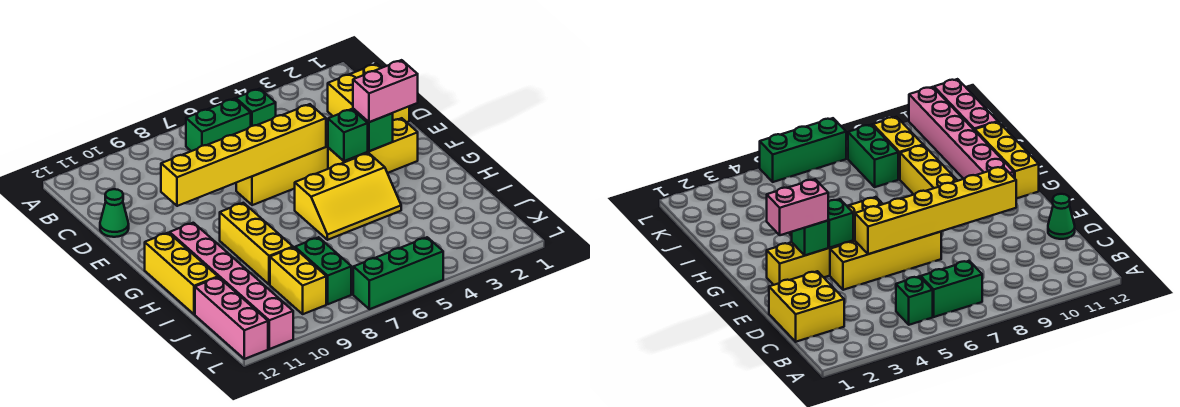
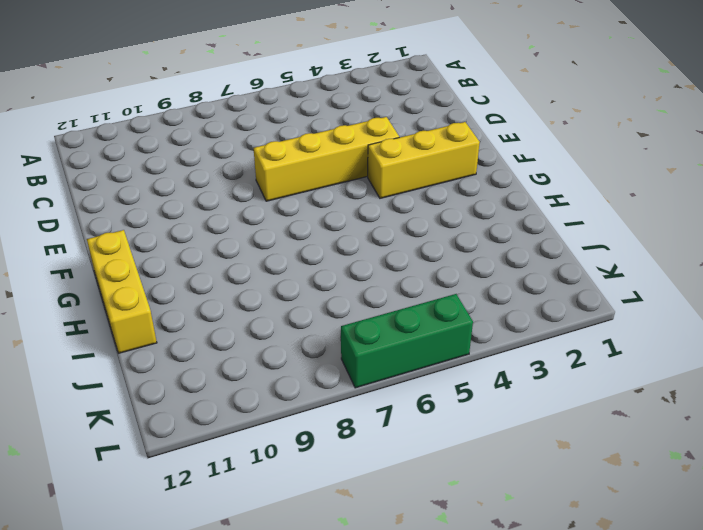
none -> green brick B5 level 1
none -> green brick B6:B7 level 1
none -> yellow brick C1:D2 level 1

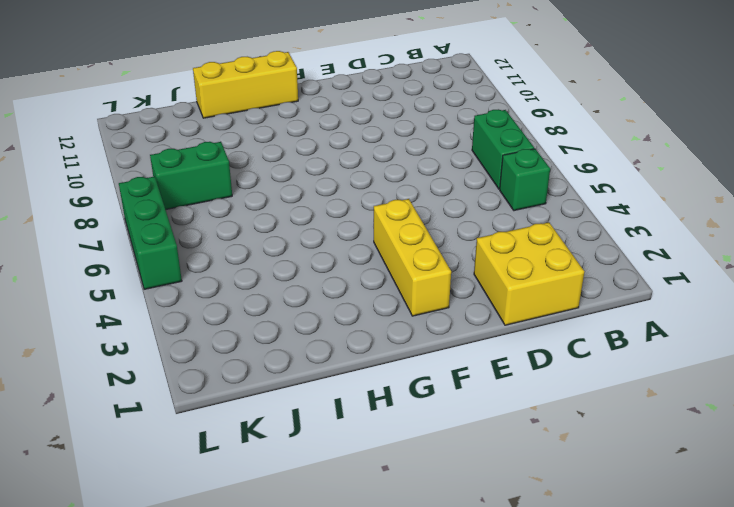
none -> green cone D12 level 1
none -> yellow brick E4:E7 level 1
none -> yellow slope G4:H6 level 1 top G

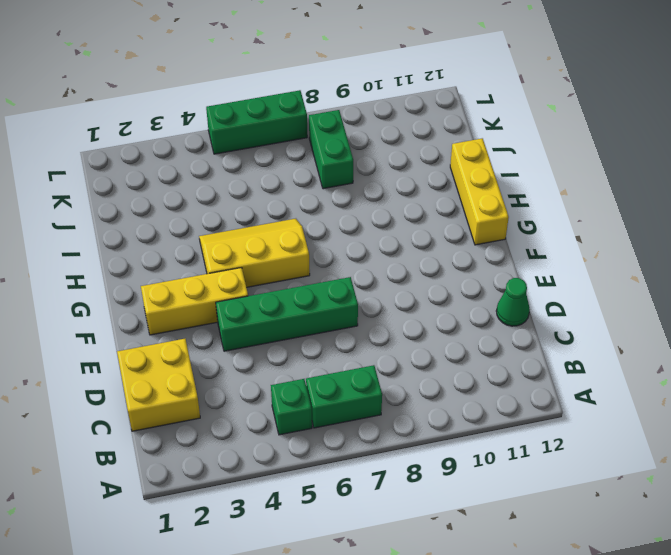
green brick E4:E7 level 1 -> yellow brick E4:E7 level 1
none -> yellow brick G9:I9 level 1
none -> pink brick G11:L11 level 1
none -> yellow brick J9:K9 level 1

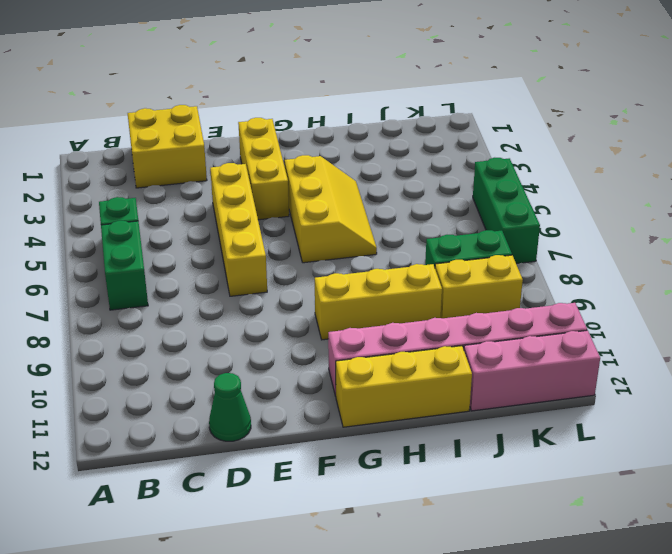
none -> yellow brick E5:E10 level 2
none -> green brick F3 level 2
none -> green brick F4 level 2

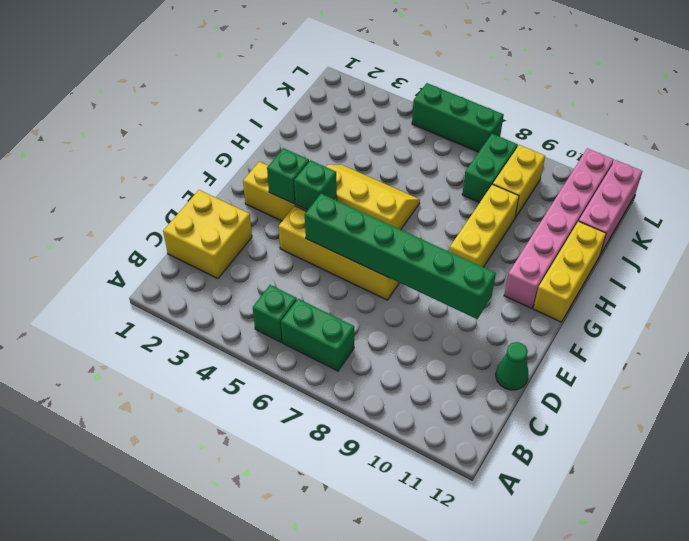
green brick E5:E10 level 2 -> yellow brick E5:E10 level 2
none -> pink brick F2:F3 level 3

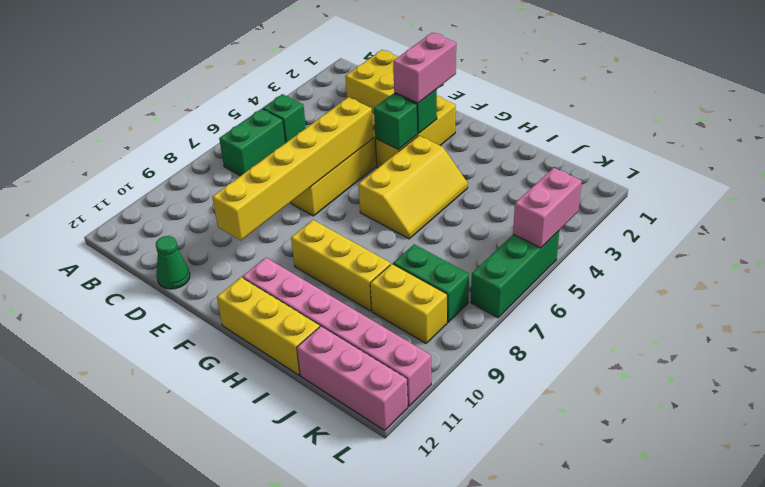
pink brick L4:L5 level 2 -> none

